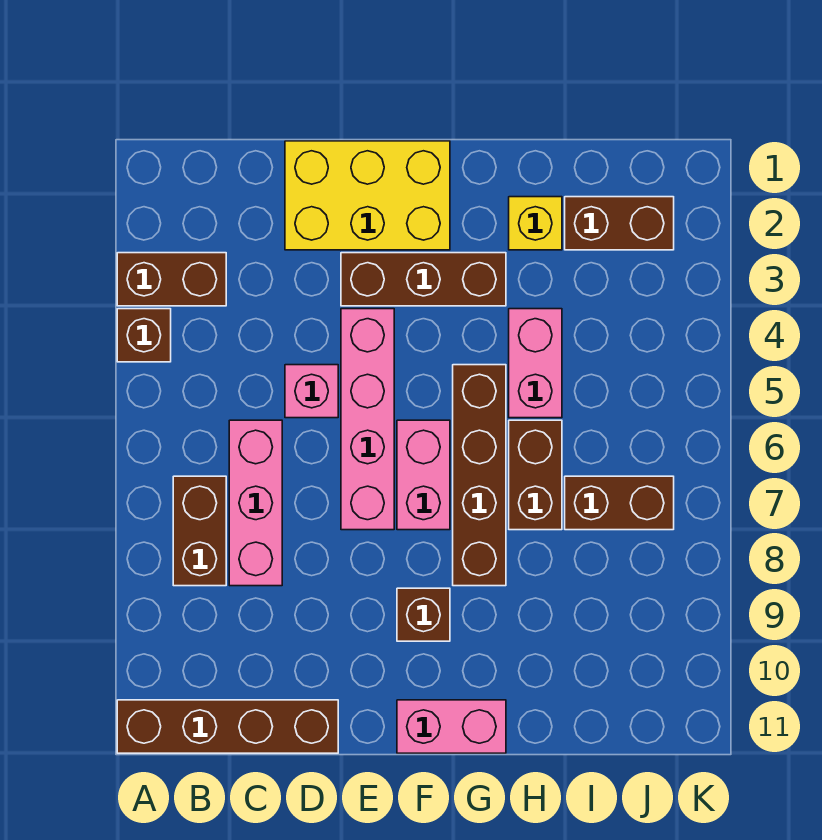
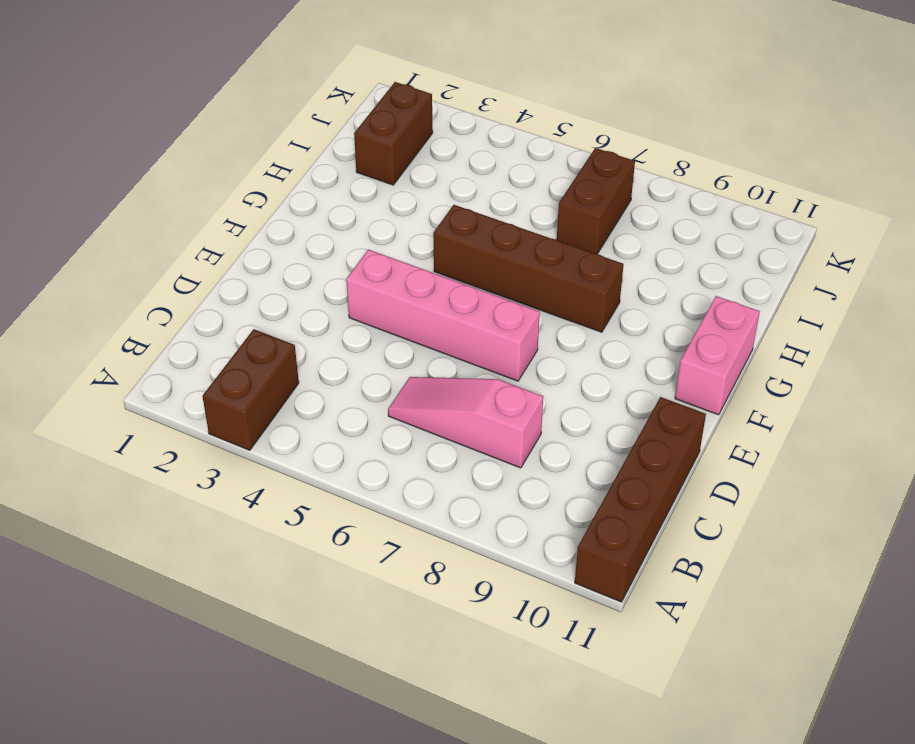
pink slope C6:C8 level 1 top 8 -> pink brick C6:C8 level 1
none -> brown brick A4 level 1
none -> brown brick B7:B8 level 1
none -> yellow brick D1:F2 level 1

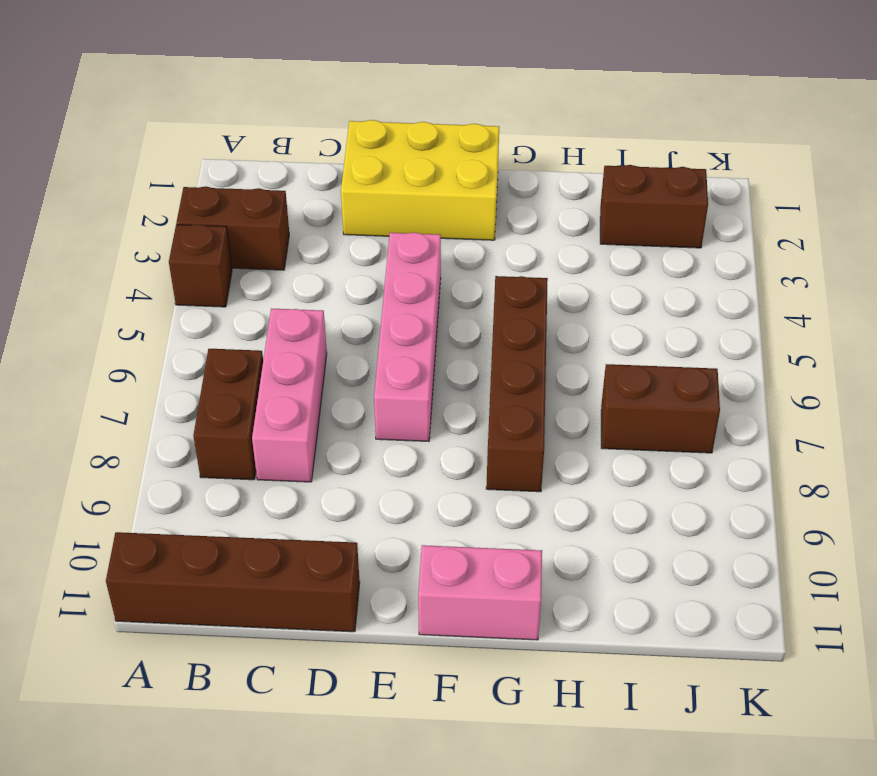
none -> pink brick D5 level 1
none -> brown brick E3:G3 level 1
none -> pink brick F6:F7 level 1

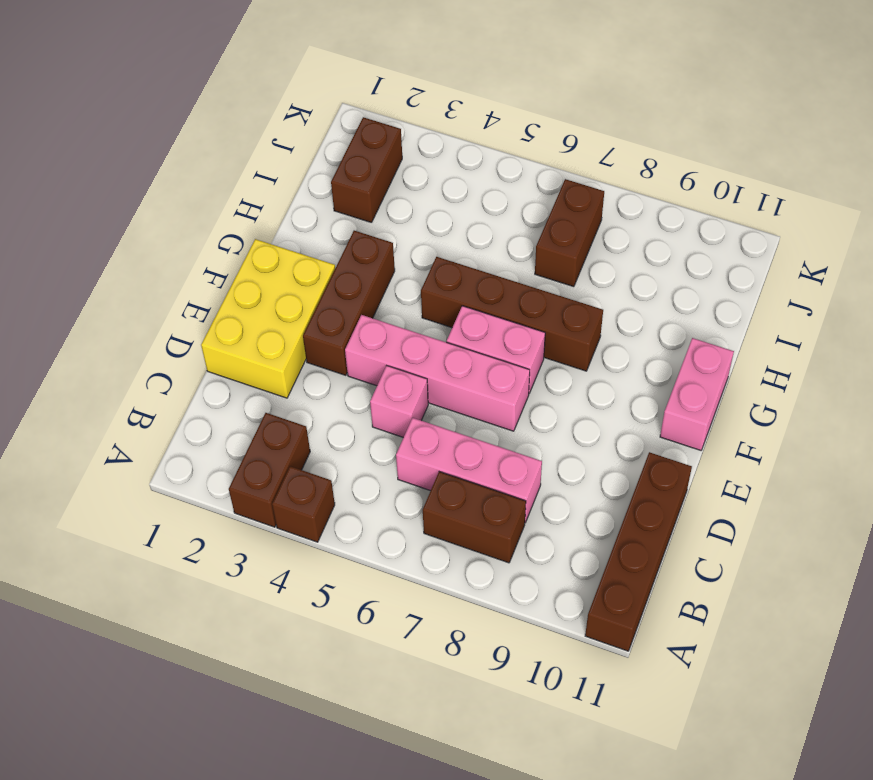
none -> brown brick F9 level 1
none -> yellow brick H2 level 1
none -> pink brick H4:H5 level 1

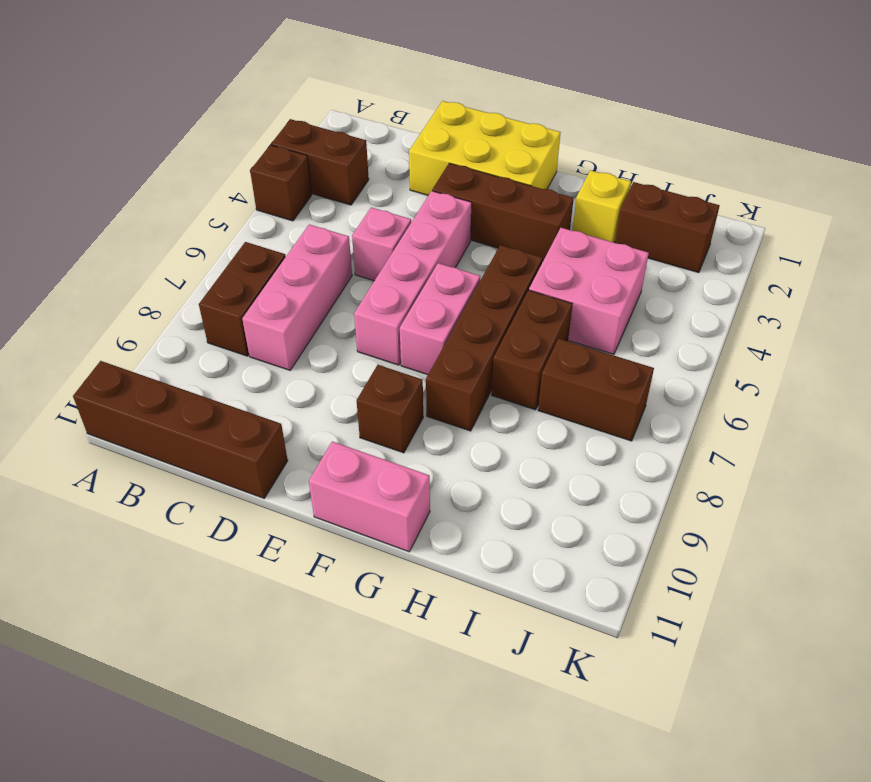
pink brick H4:I5 level 1 -> pink brick H4:H5 level 1

